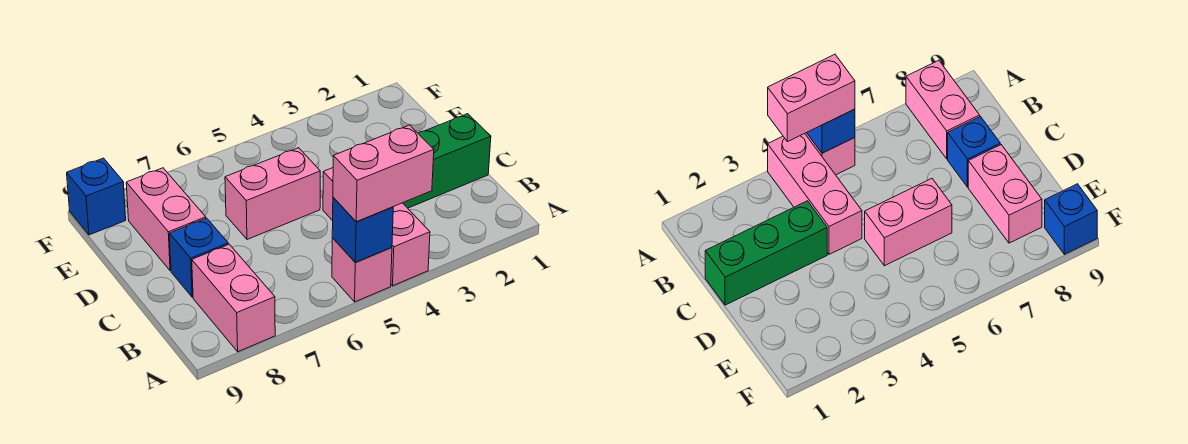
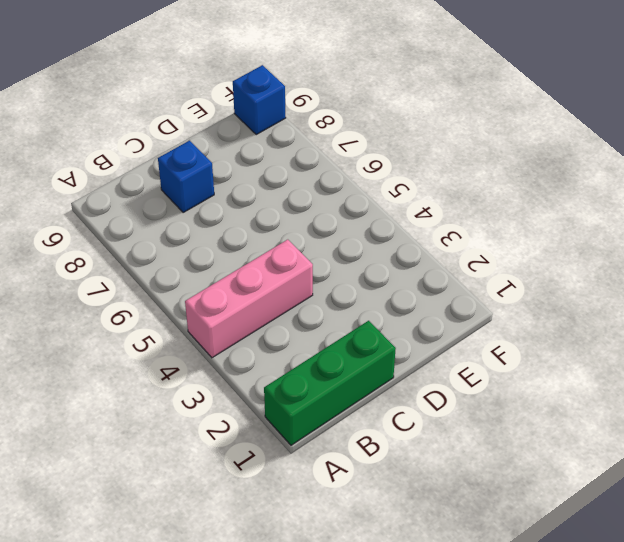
green brick A1:C1 level 1 -> green brick C1:C3 level 1
none -> pink brick A5 level 1
none -> pink brick A8:B8 level 1

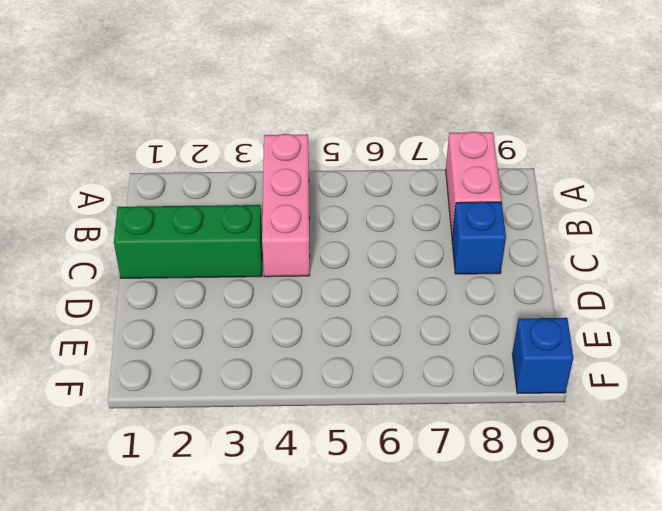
none -> pink brick A5 level 1
none -> pink brick D5:D6 level 1

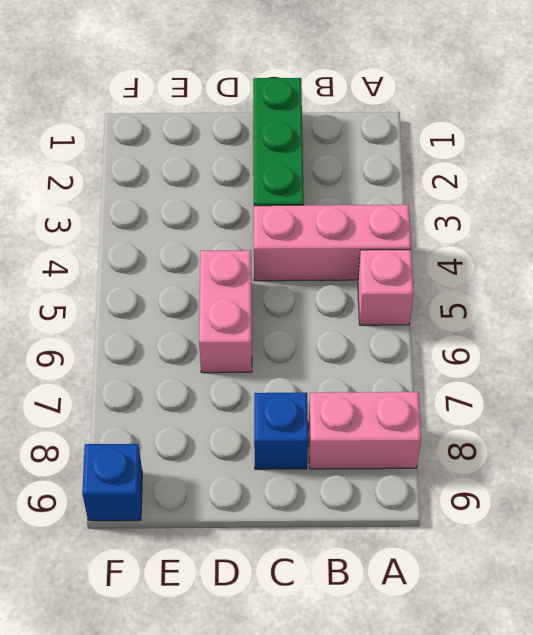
none -> pink brick D8:E8 level 1
none -> blue brick A5 level 2

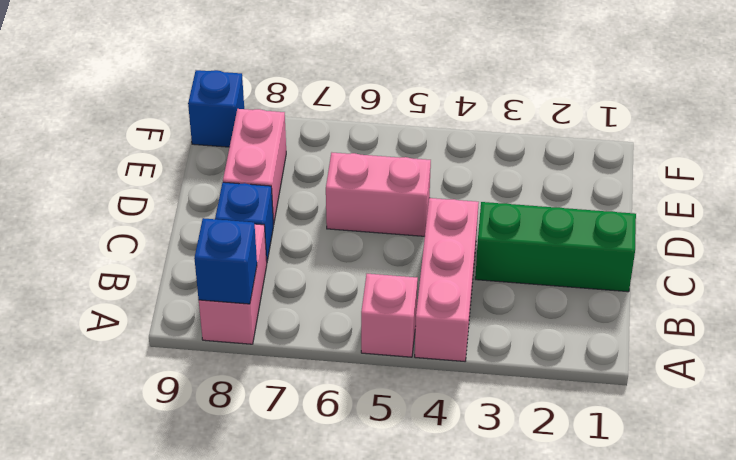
blue brick A8 level 2 -> blue brick A5 level 2
none -> pink brick A4:A5 level 3

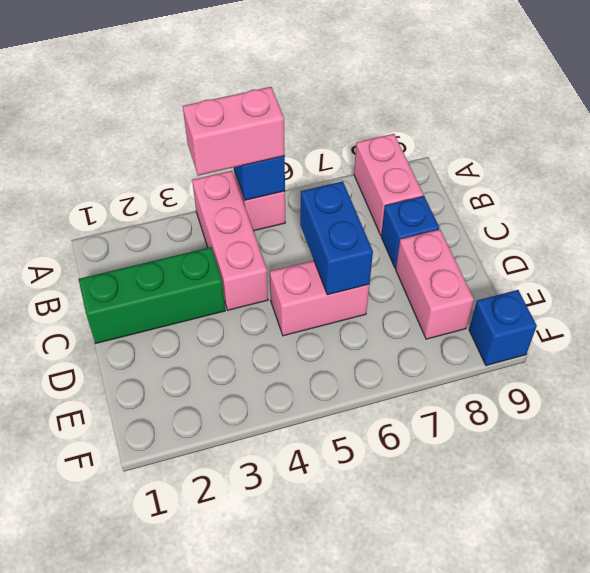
blue brick C6:D6 level 2 -> none

